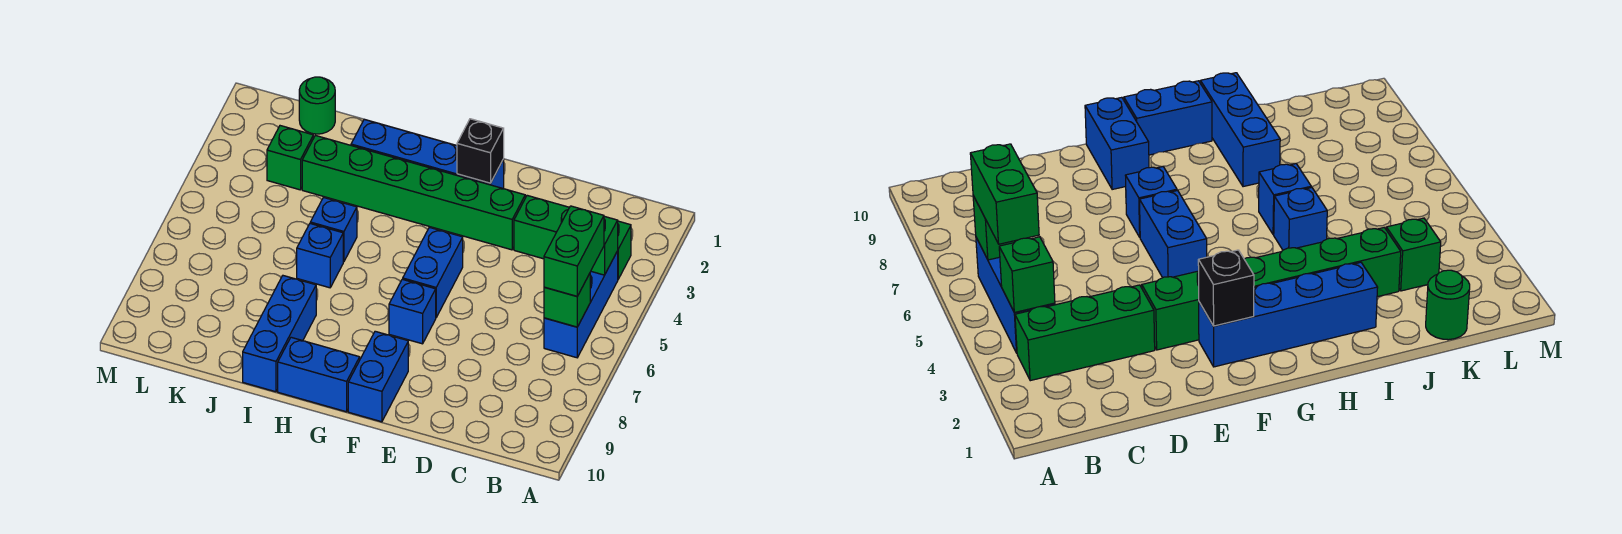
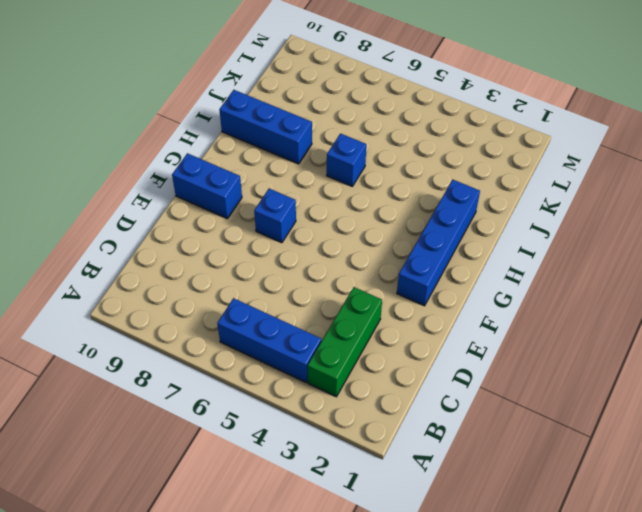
none -> green brick E3:J3 level 1
none -> blue brick F5:F6 level 1
none -> blue brick G10:H10 level 1

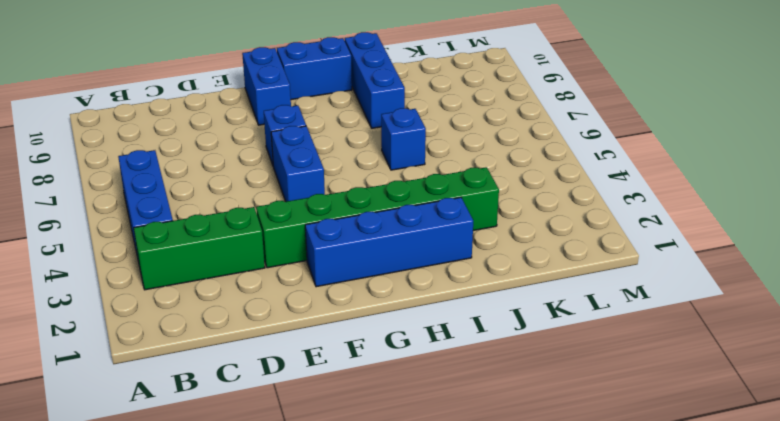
none -> blue brick I5 level 1
none -> green round brick K1 level 1
none -> green brick K3 level 1

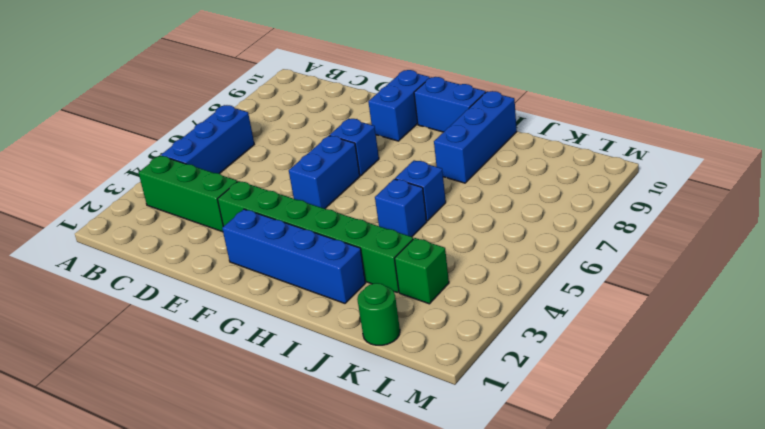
none -> green brick B4 level 2
none -> green brick B6 level 2
none -> black brick F2 level 2

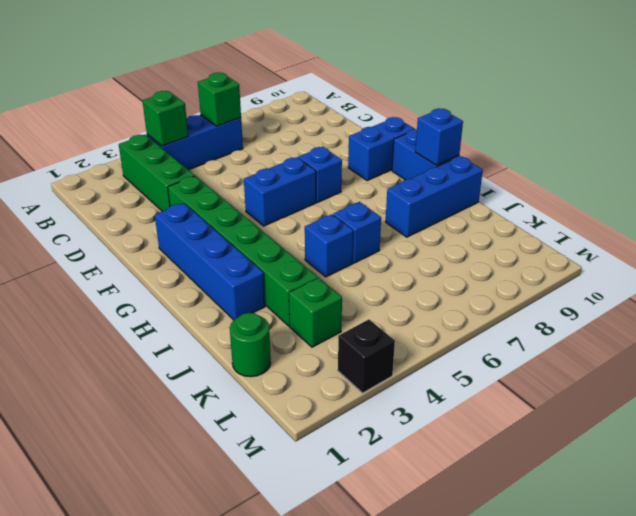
blue brick H10 level 2 -> none
black brick M3 level 1 -> black brick F2 level 2
none -> green brick B5:B6 level 3

